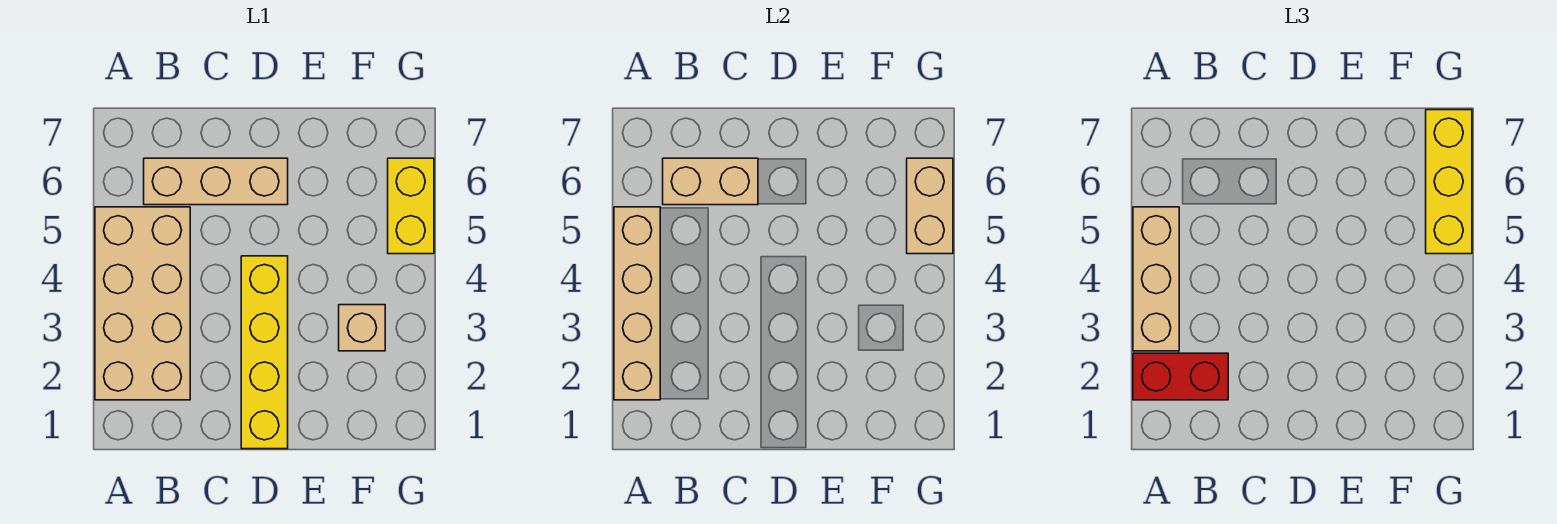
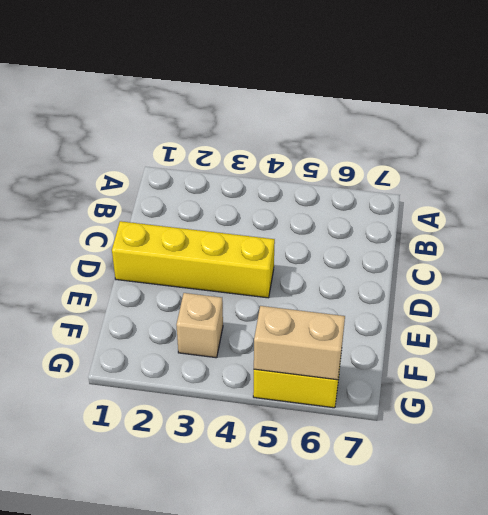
none -> tan brick A2:B5 level 1
none -> tan brick B6:D6 level 1

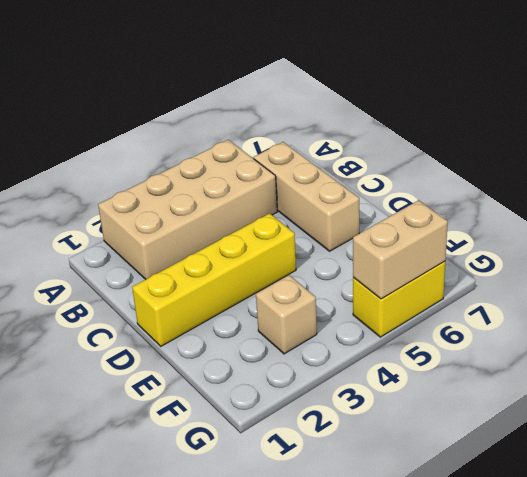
none -> tan brick A2:A5 level 2
none -> tan brick B6:C6 level 2

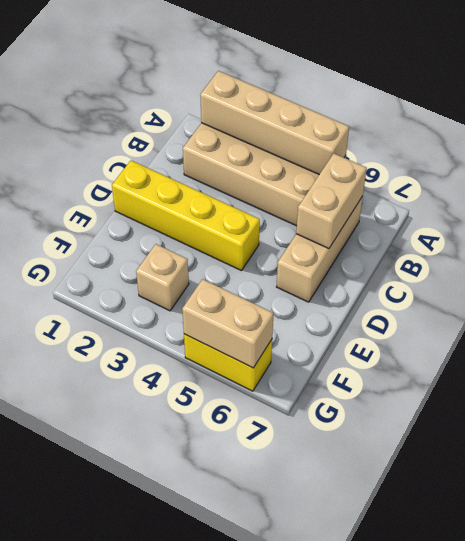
none -> red brick A2:B2 level 3
none -> tan brick A3:A5 level 3

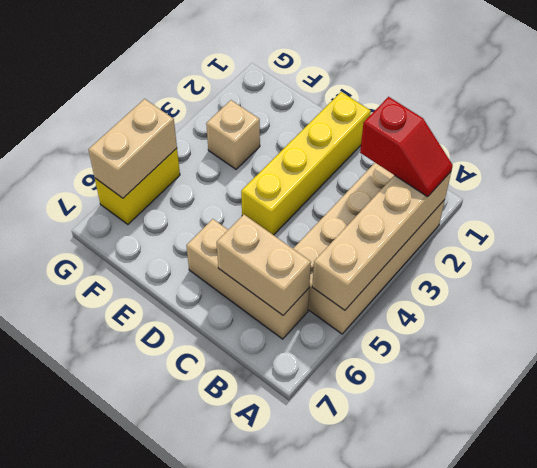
red slope A2:B2 level 3 top B -> red brick A2:B2 level 3
none -> tan brick A3:A5 level 3
none -> yellow brick G5:G7 level 3

